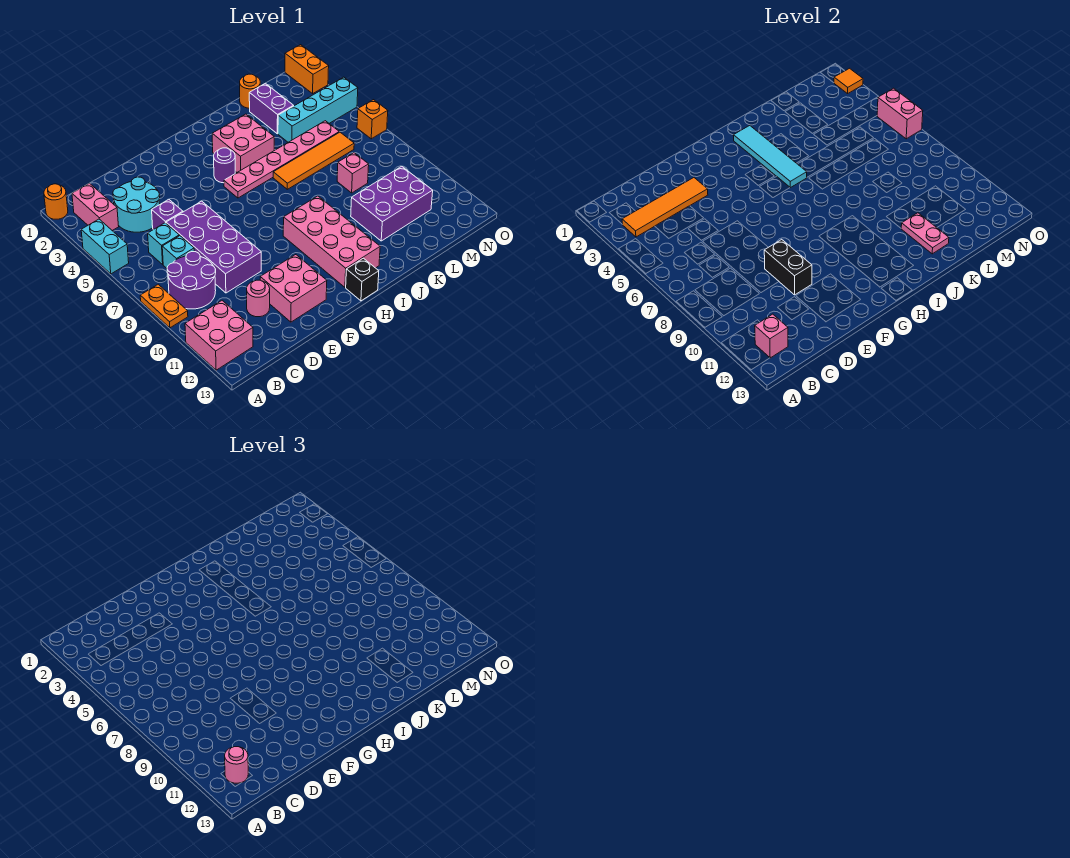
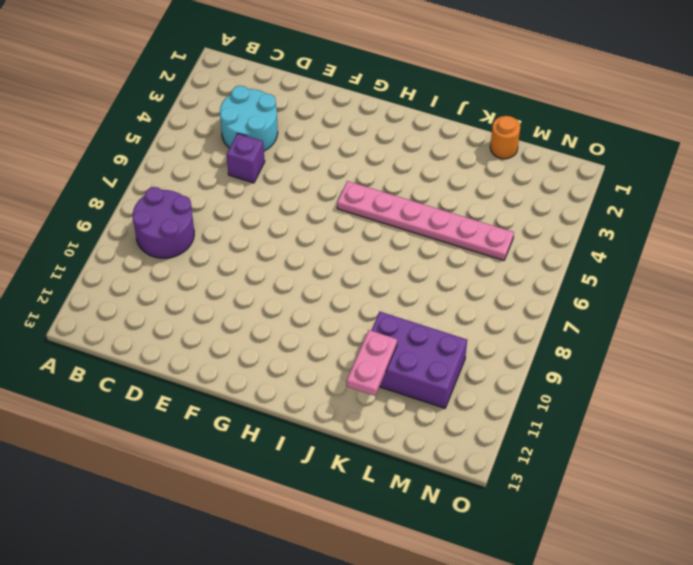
none -> orange round brick A1 level 1
none -> cyan brick A4:A5 level 1
none -> orange plate A8:A9 level 1
none -> pink brick A11:B12 level 1

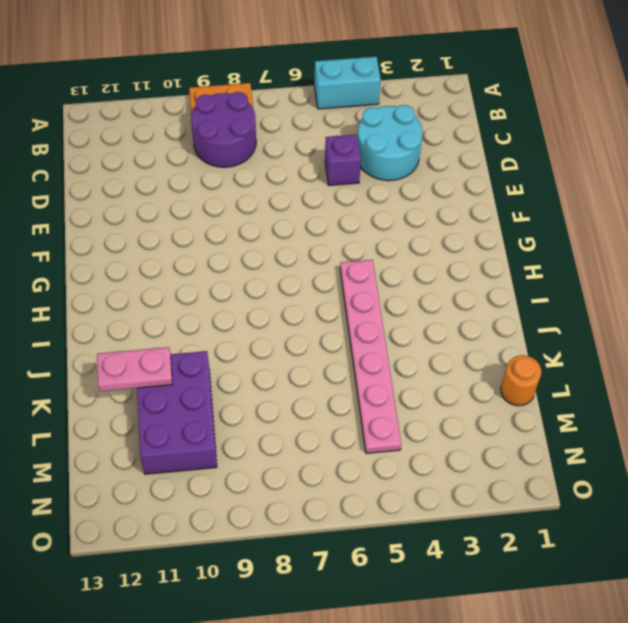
none -> orange round brick A1 level 1
none -> pink brick A11:B12 level 1
none -> pink brick B2:B3 level 1
none -> cyan brick C6 level 1

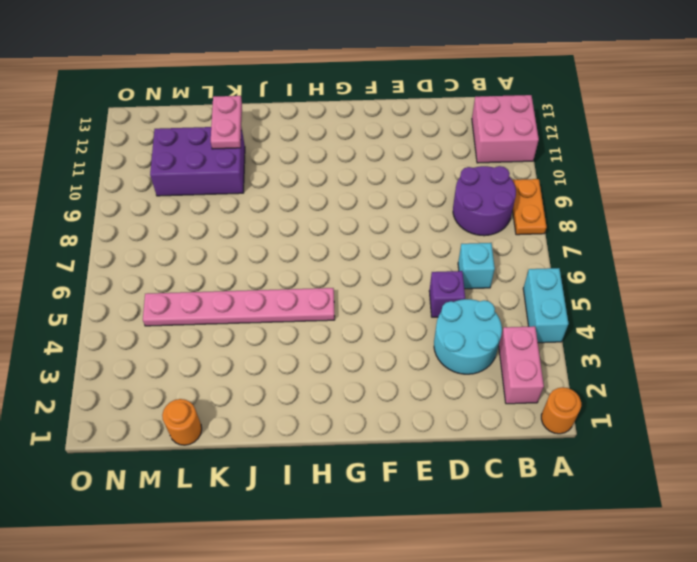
none -> cyan brick C7 level 1
none -> purple brick D6:E9 level 1
none -> pink round brick D11 level 1
none -> pink brick E11:F12 level 1

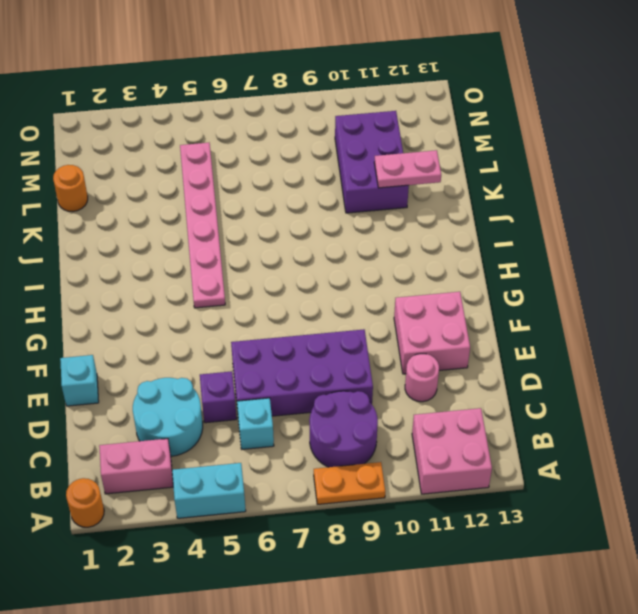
cyan brick E1 level 1 -> cyan brick C7 level 1
none -> purple round brick H4 level 1
none -> pink brick H9:I12 level 1
none -> black brick H13 level 1
none -> pink brick I3:J4 level 1

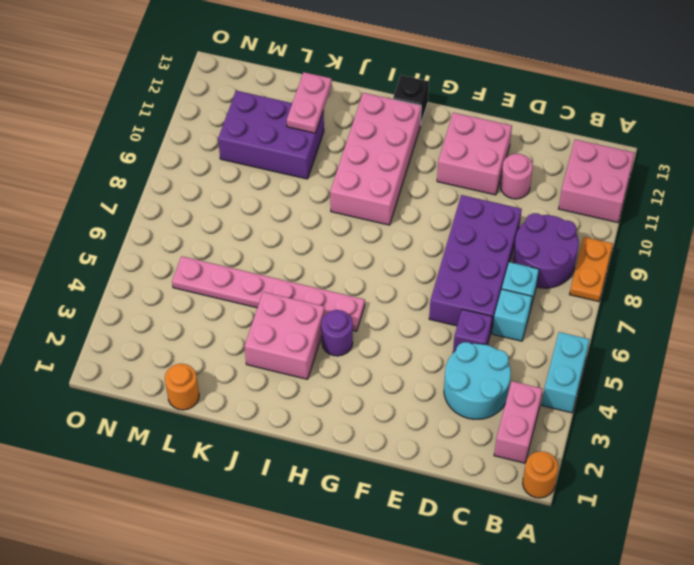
none -> orange tile J6:M6 level 1
none -> purple brick L2:L3 level 1
none -> cyan brick L4:O4 level 1
none -> pink brick L8 level 1

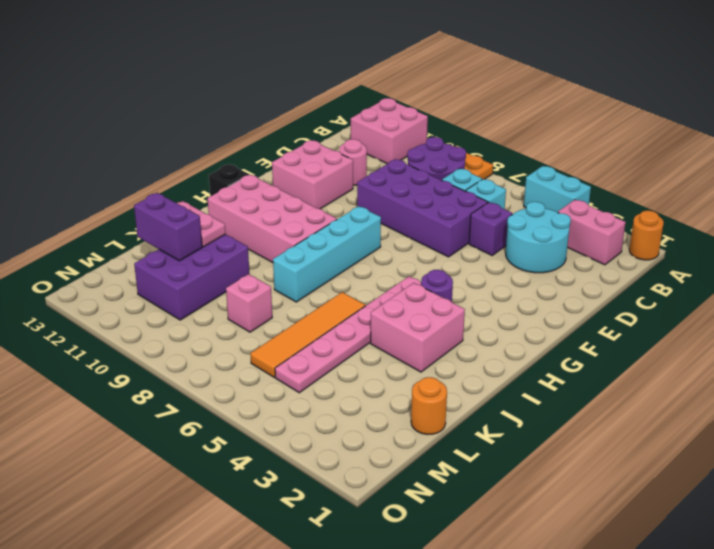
cyan brick G8:J8 level 1 -> cyan brick L4:O4 level 1
purple brick L11:L12 level 2 -> purple brick L2:L3 level 1
none -> orange brick O1:O2 level 1
none -> orange brick O6 level 1
none -> orange tile B3:E3 level 2
none -> pink brick B12 level 2

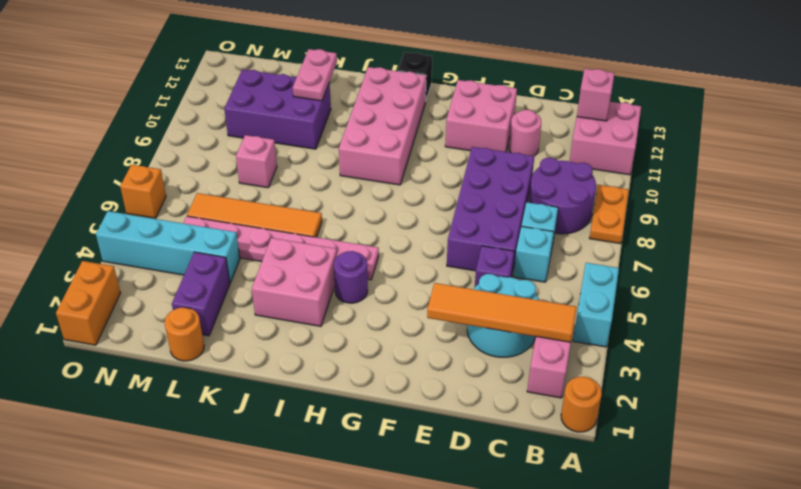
none -> black brick E9:E10 level 2
none -> cyan tile I2:I5 level 2
none -> orange tile O2 level 2
none -> pink brick O5:O6 level 2

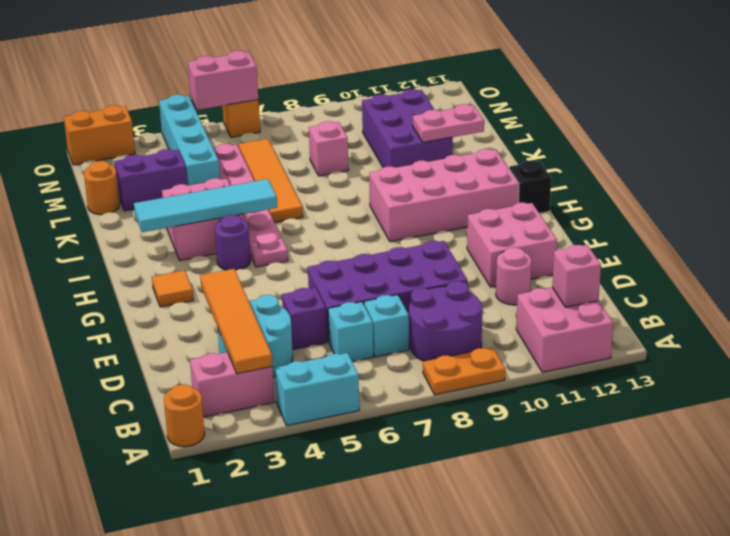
orange tile G2 level 1 -> orange tile O2 level 2
none -> black brick E9:E10 level 2
none -> pink round brick B12 level 3

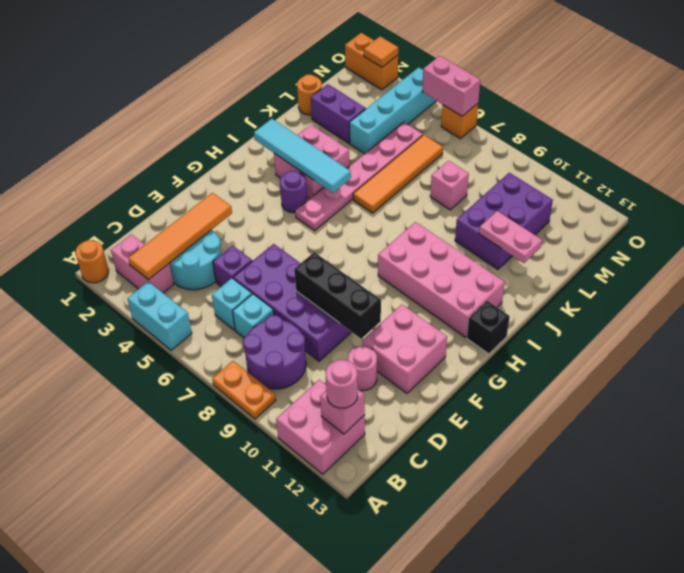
black brick E8:E10 level 2 -> black brick E9:E10 level 2

